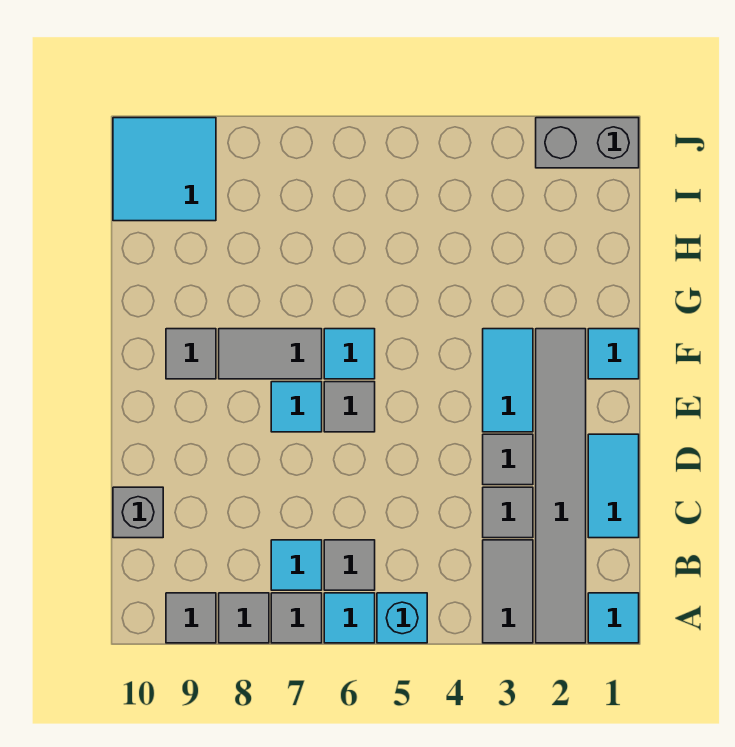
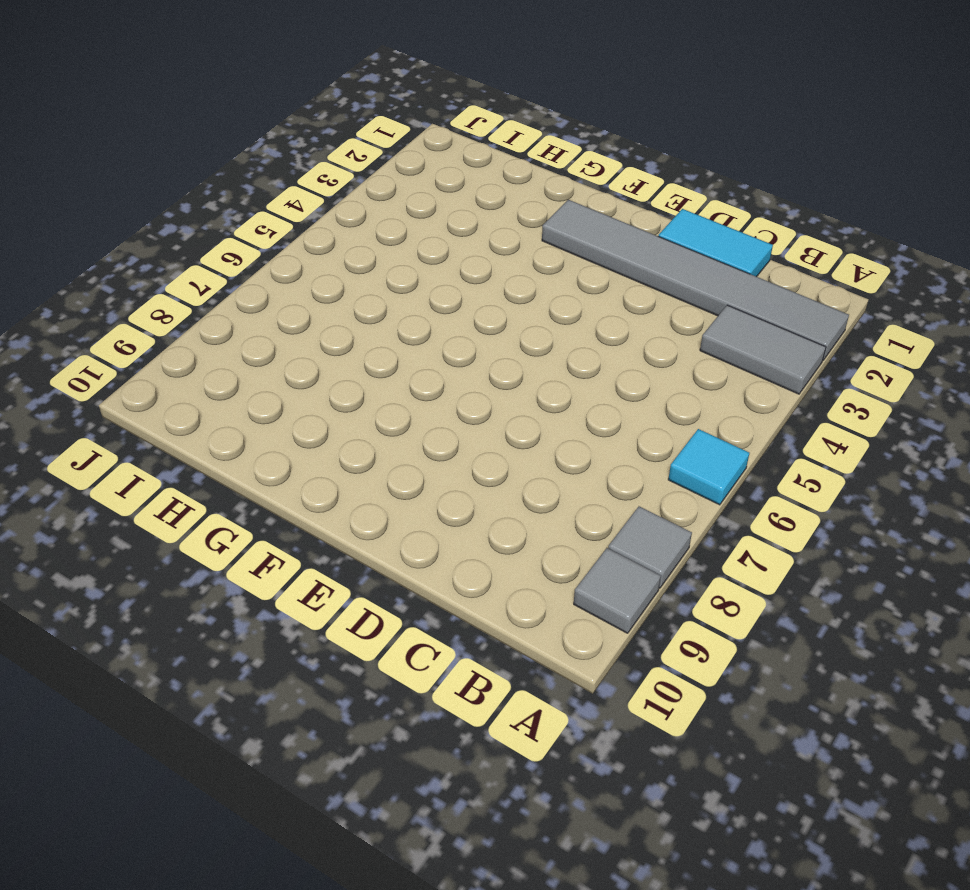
none -> cyan tile A1 level 1
none -> cyan brick A5 level 1
none -> grey tile A7 level 1

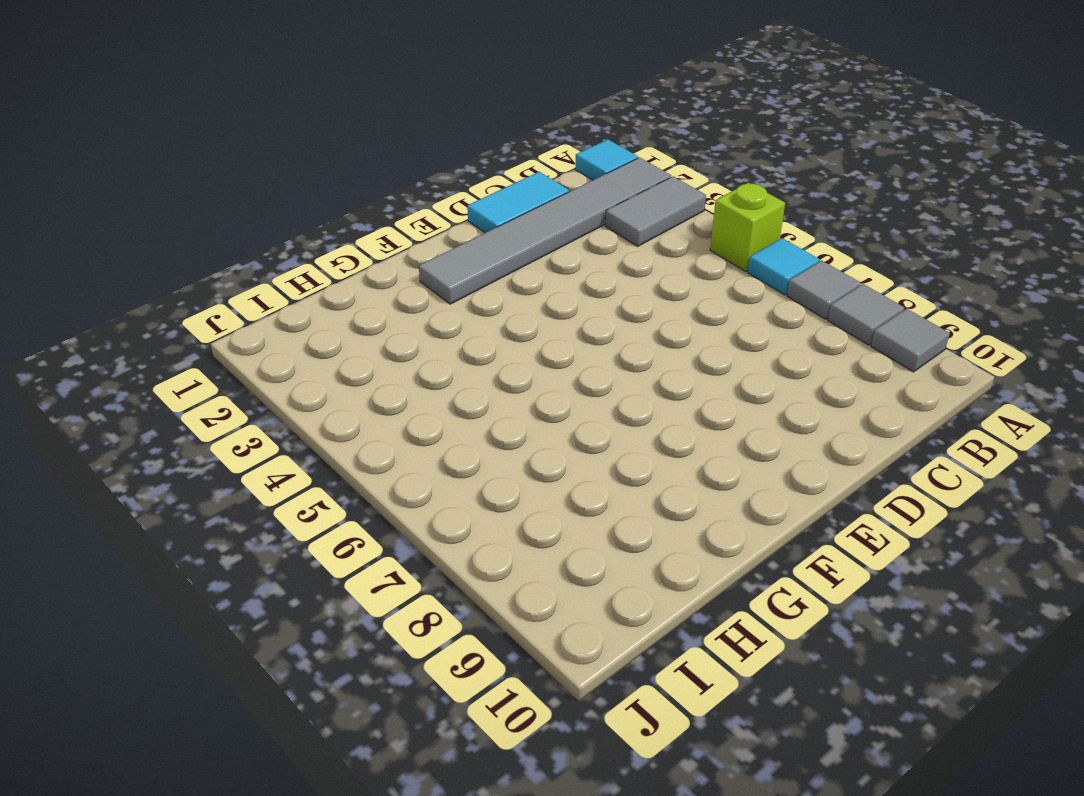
lime brick A5 level 1 -> cyan brick A5 level 1
none -> grey tile B6 level 1
none -> cyan tile B7 level 1
none -> grey tile C3 level 1

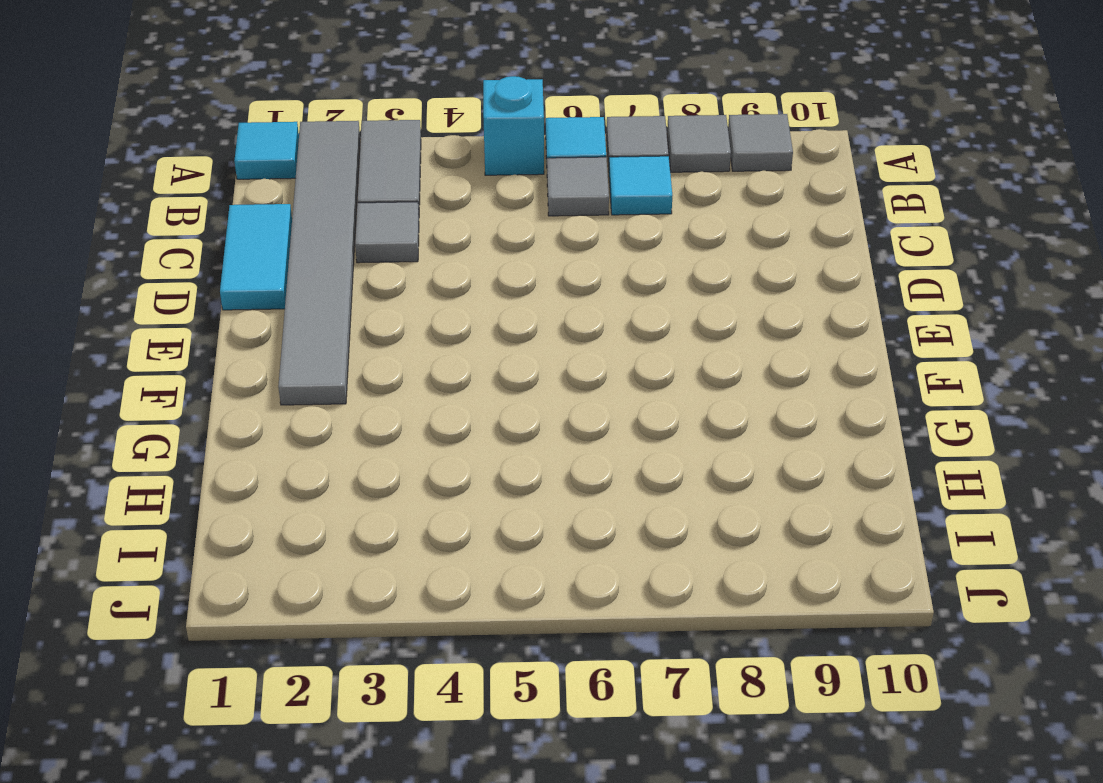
none -> grey brick C10 level 1
none -> grey tile D3 level 1
none -> cyan tile E3:F3 level 1

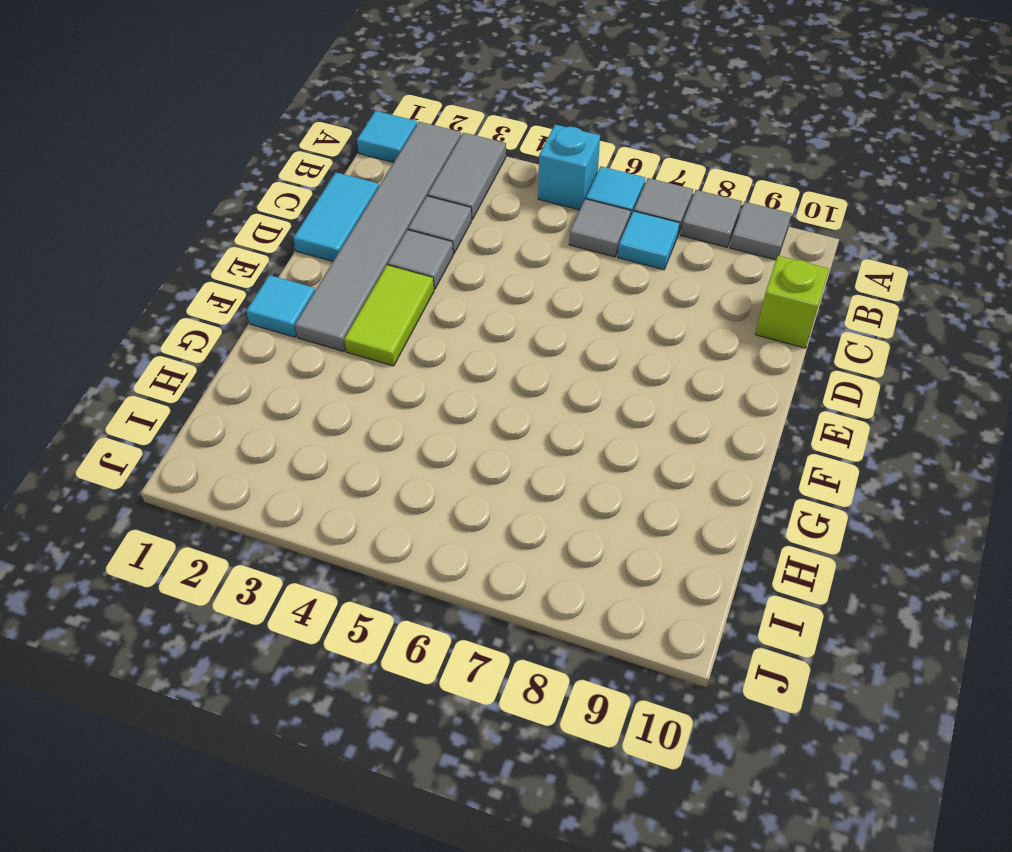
lime brick C10 level 1 -> grey brick C10 level 1
lime tile E3:F3 level 1 -> cyan tile E3:F3 level 1
none -> grey tile E6 level 1
none -> cyan tile E7 level 1
none -> cyan tile F6 level 1

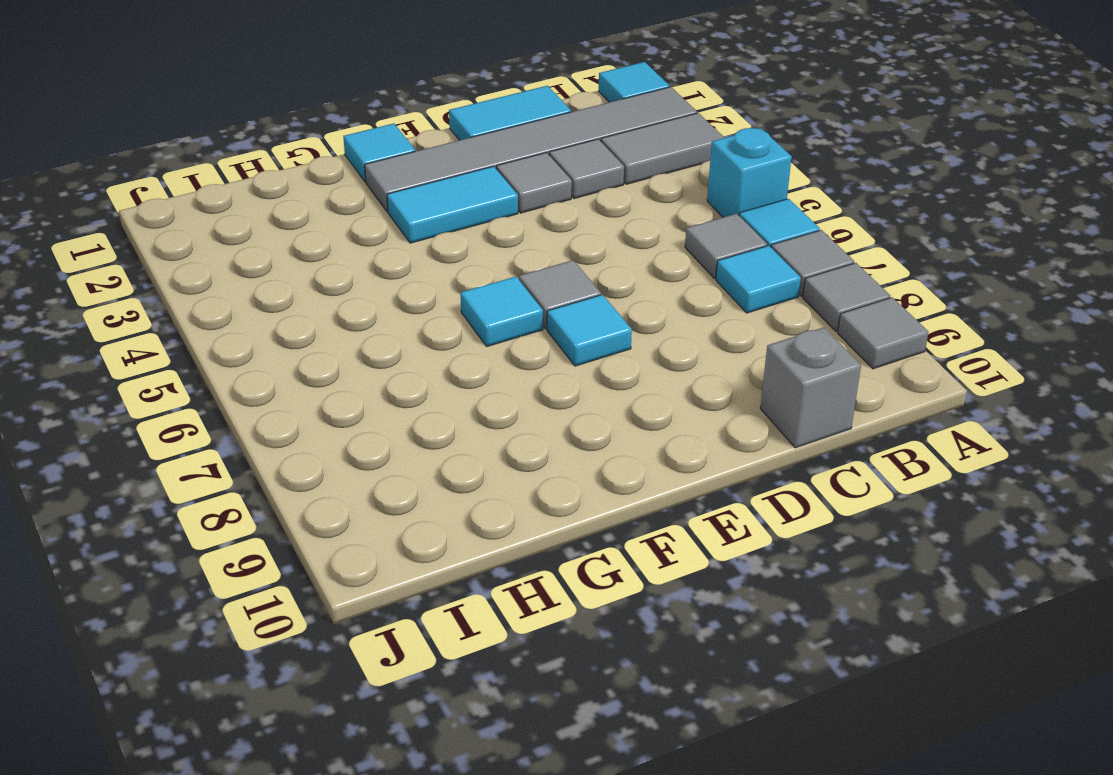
none -> grey tile F7:F8 level 1
none -> grey tile F9 level 1
none -> cyan tile I9:J10 level 1

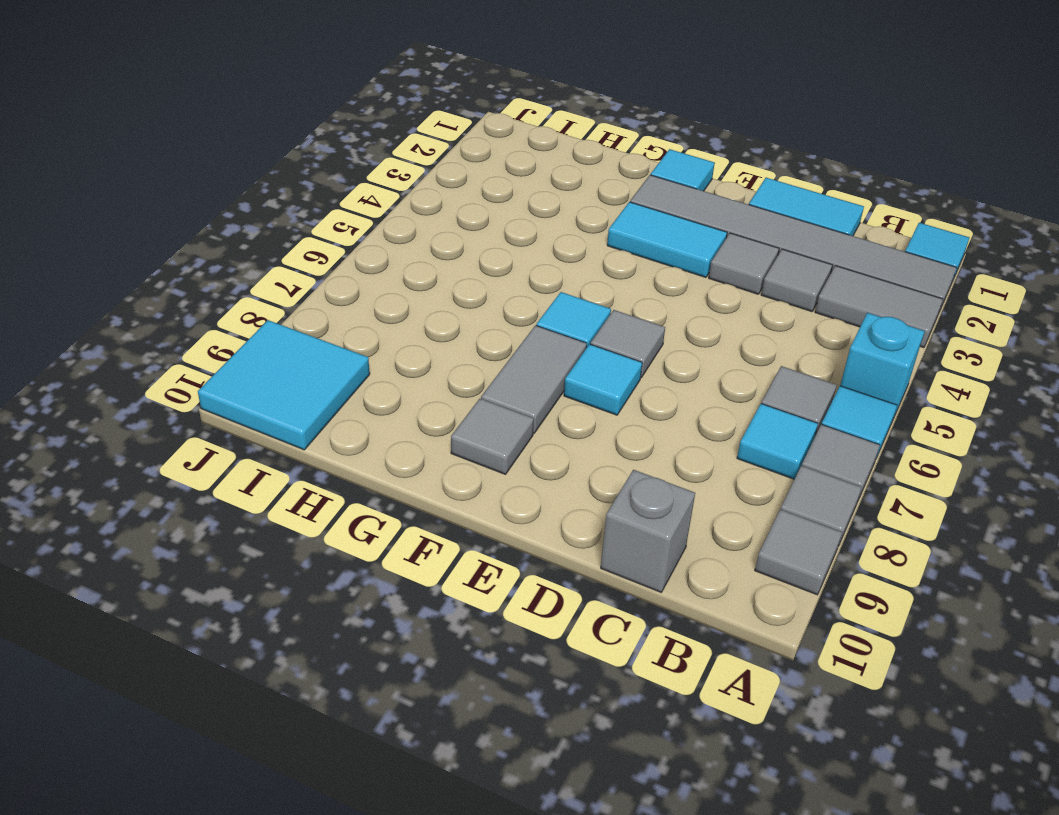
none -> grey brick J1:J2 level 1

